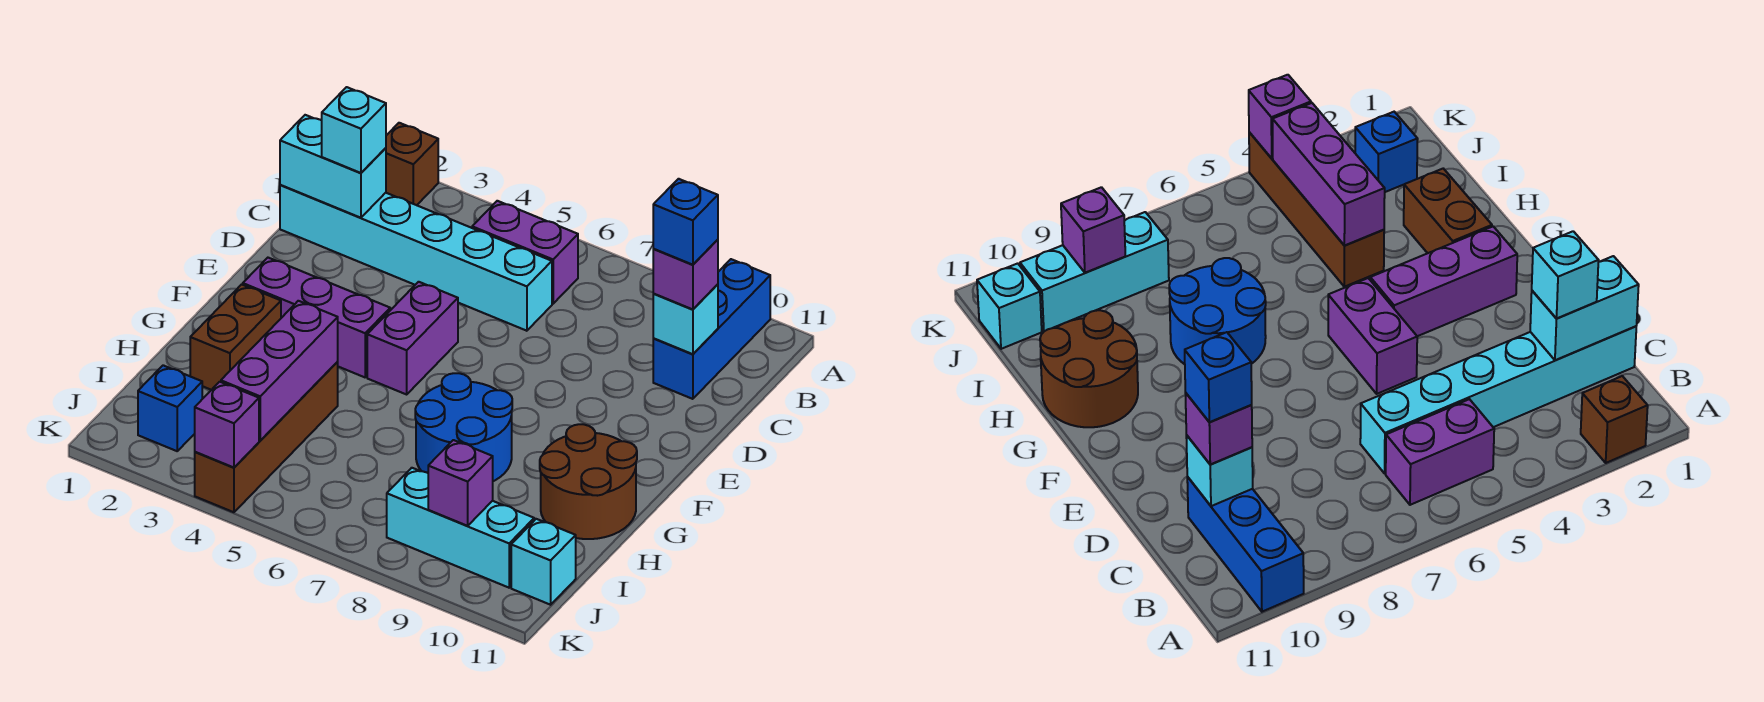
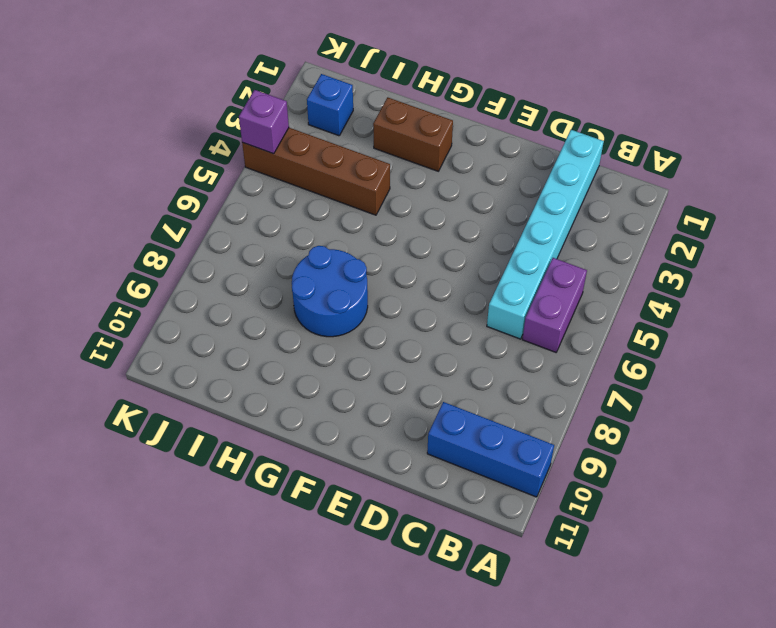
none -> brown brick A2 level 1
none -> purple brick E5:F5 level 1
none -> purple brick F2:F4 level 1

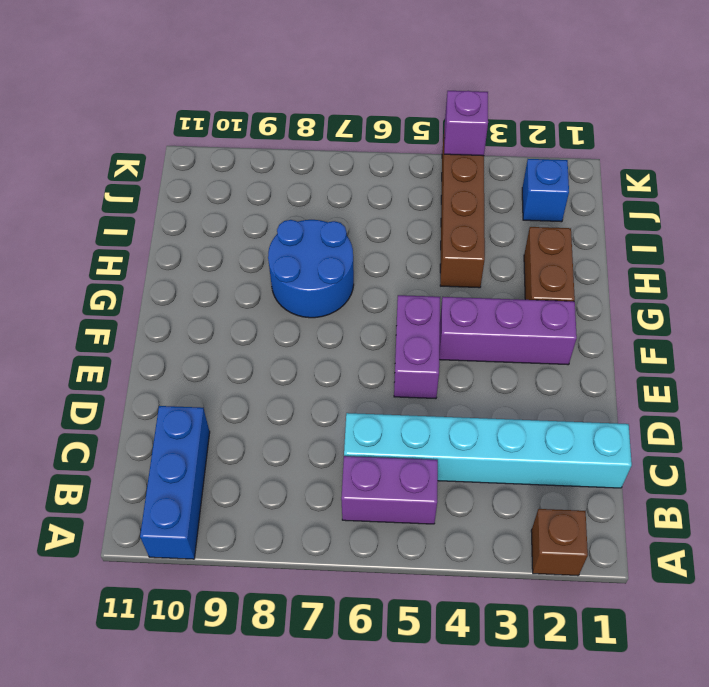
none -> brown round brick G10:H11 level 1
none -> cyan brick J8:J10 level 1
none -> cyan brick J11 level 1

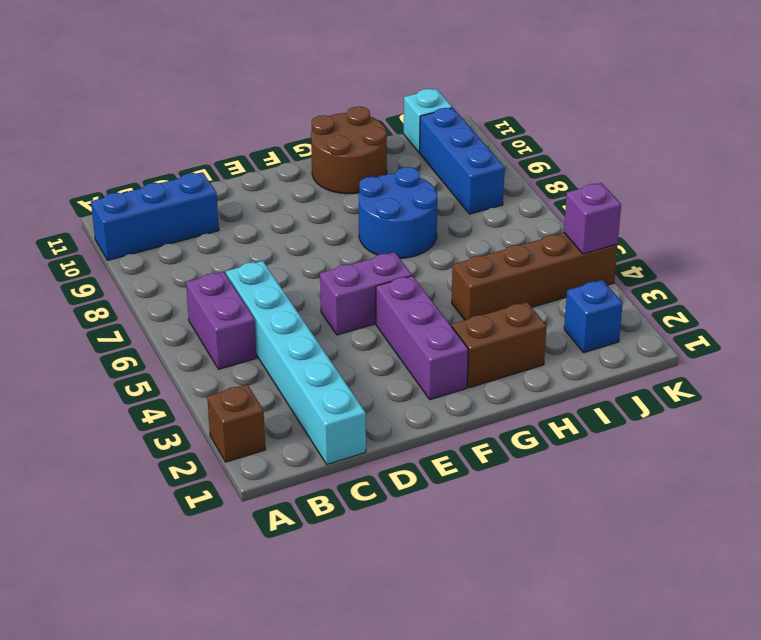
blue brick J8:J10 level 1 -> cyan brick J8:J10 level 1
none -> cyan brick C1:C2 level 2
none -> cyan brick C10 level 2
none -> purple brick H4:J4 level 2

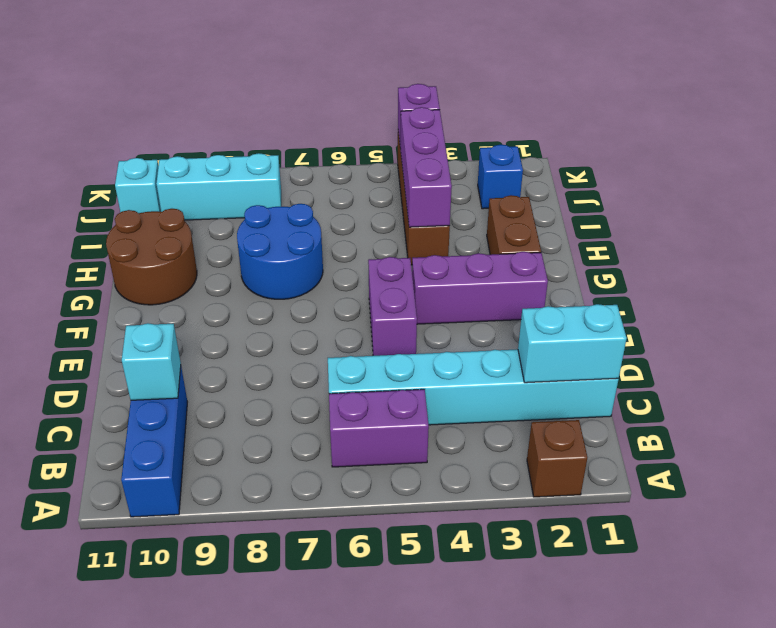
none -> purple brick J9 level 2
none -> cyan brick C2 level 3
none -> purple brick C10 level 3

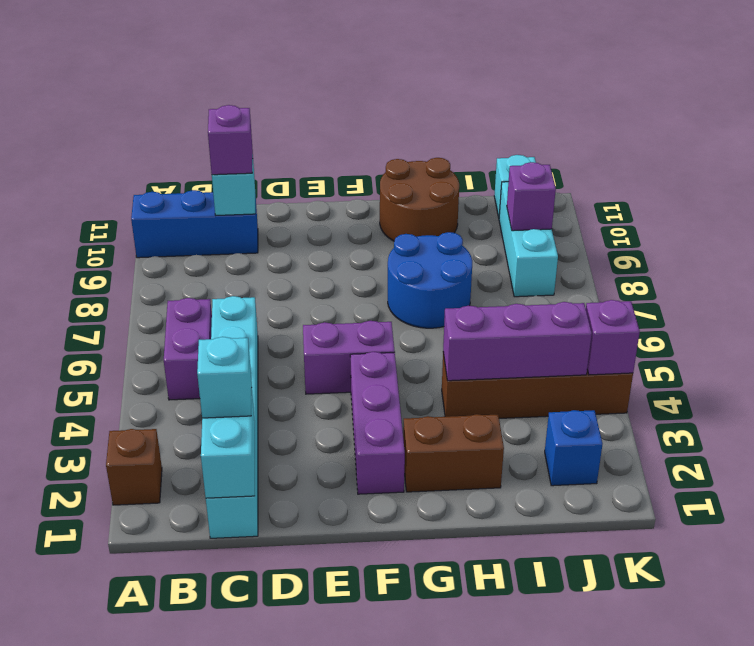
none -> blue brick C10 level 4

